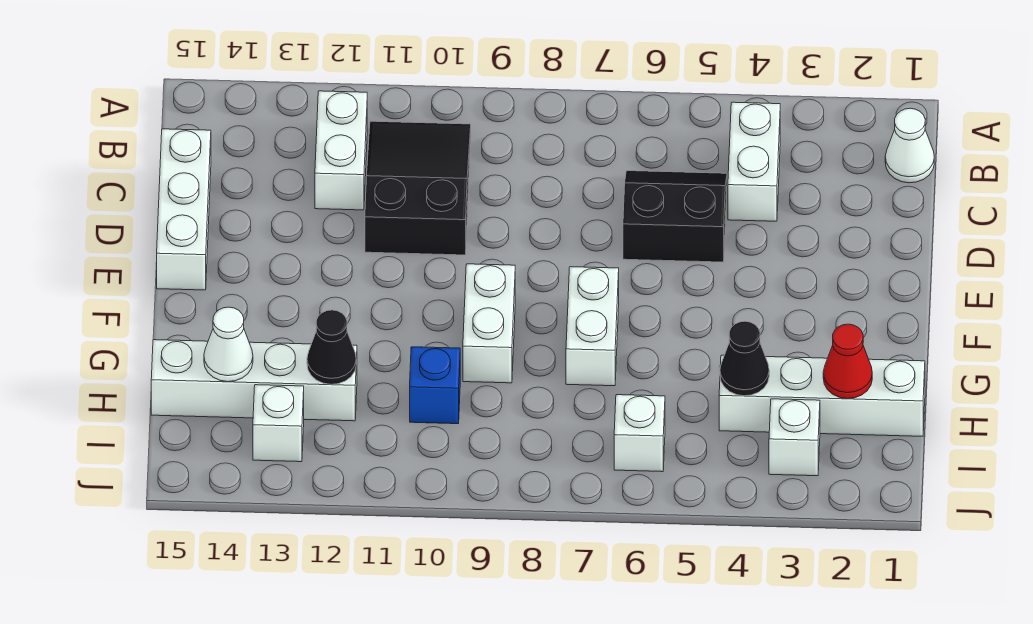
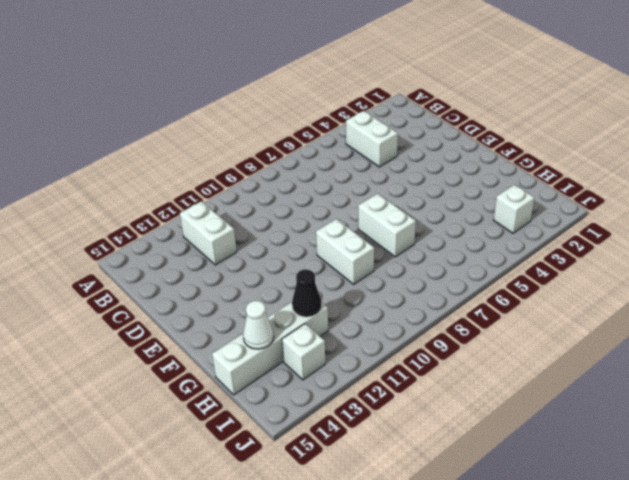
none -> white cone B1 level 1
none -> black slope B10:D11 level 1 top D
none -> black slope C5:D6 level 1 top D

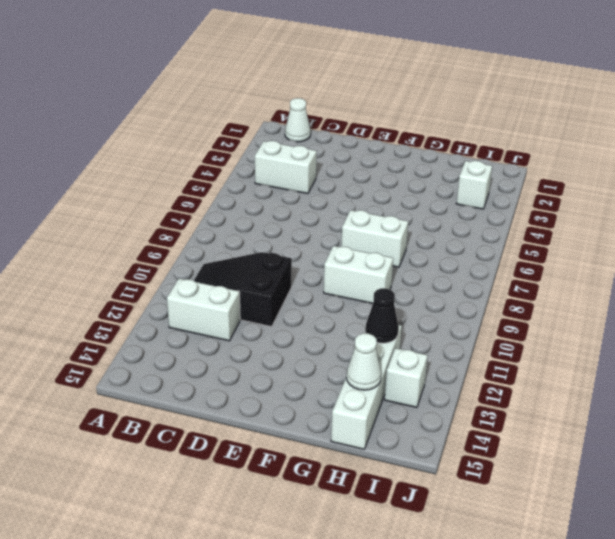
none -> black slope C5:D6 level 1 top D
none -> white brick C15:E15 level 1
none -> white brick H1:H4 level 1

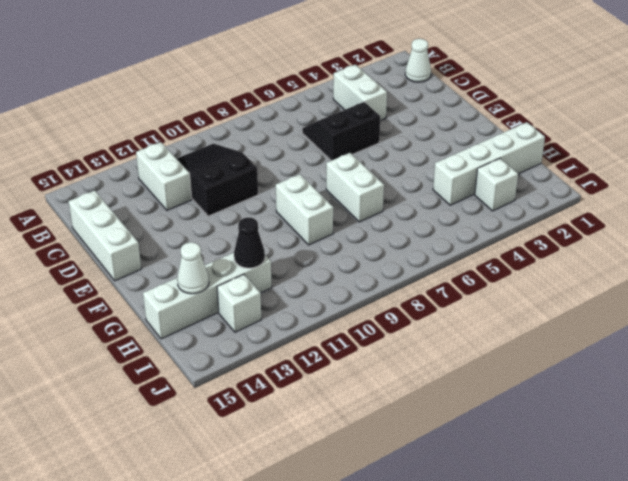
none -> blue brick H10 level 1
none -> white brick I6 level 1
none -> red cone H2 level 2

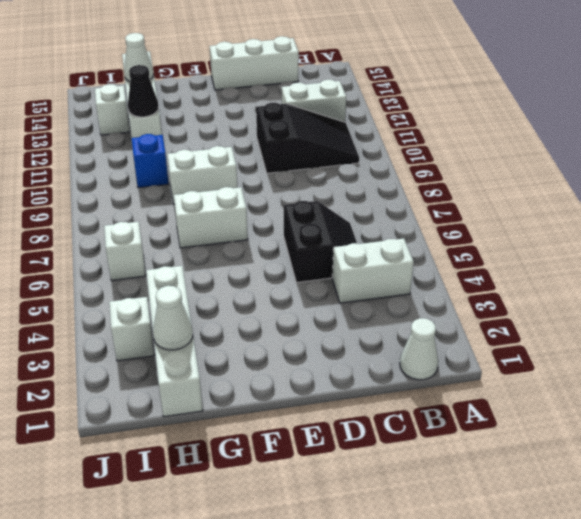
white cone H2 level 2 -> red cone H2 level 2
none -> black cone H4 level 2

